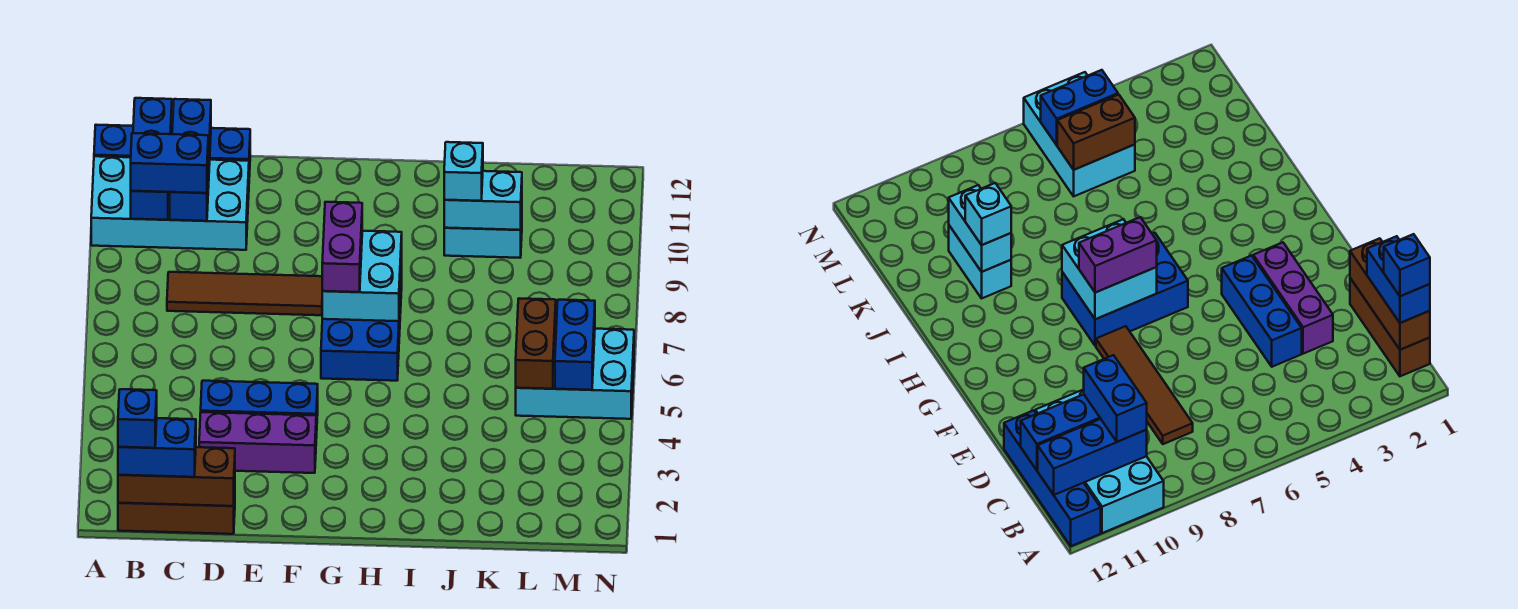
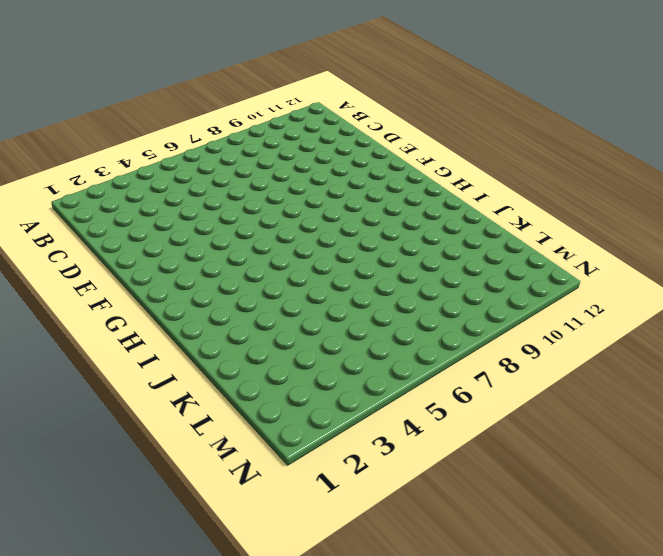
none -> cyan brick A10:D11 level 1
none -> blue brick A12:D12 level 1
none -> brown brick B1:D1 level 1

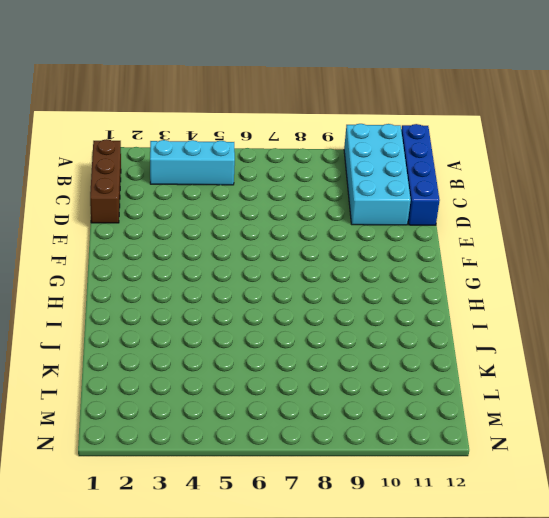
cyan brick B3:B5 level 1 -> none
none -> brown tile C8:F8 level 1
none -> purple brick D3:F3 level 1
none -> blue brick D4:F4 level 1

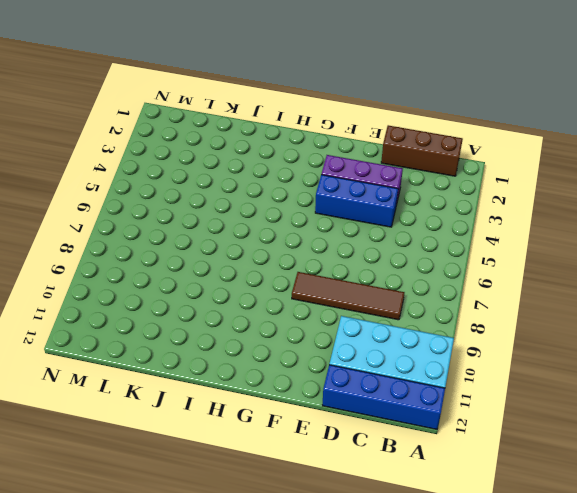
none -> blue brick G6:H8 level 1
none -> cyan brick J10:K10 level 1
none -> cyan brick L5:N6 level 1

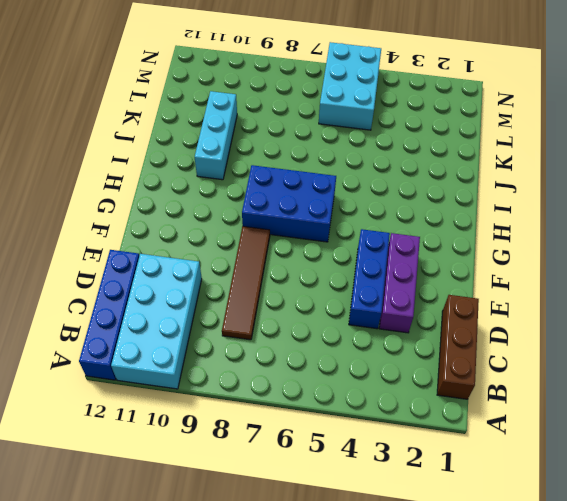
cyan brick I10:K10 level 1 -> cyan brick J10:K10 level 1
none -> brown brick B1:D1 level 2
none -> blue brick B10:B12 level 2
none -> blue brick C10:C12 level 2

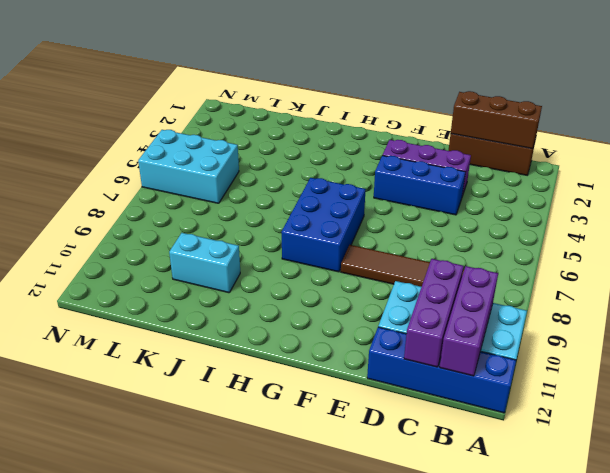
purple brick B10:B12 level 2 -> blue brick B10:B12 level 2
purple brick C10:C12 level 2 -> blue brick C10:C12 level 2
none -> cyan brick G7:H8 level 2
none -> cyan brick J10:K10 level 2
none -> brown brick L5:L6 level 2

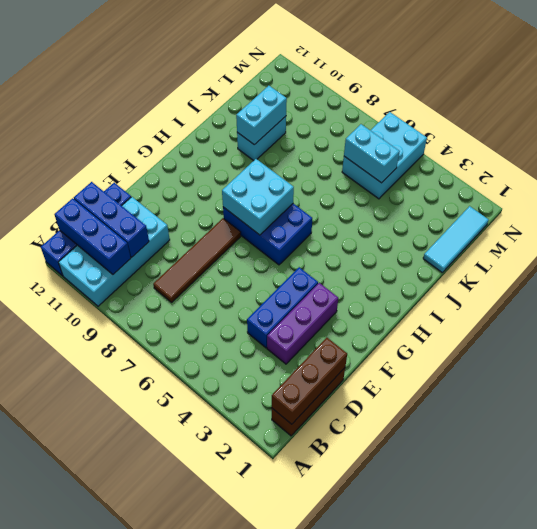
cyan tile K1:M1 level 1 -> none
cyan brick L5:L6 level 2 -> brown brick L5:L6 level 2
none -> blue brick M5:M6 level 2
none -> blue brick B1:C1 level 3
none -> blue brick B10:C10 level 3

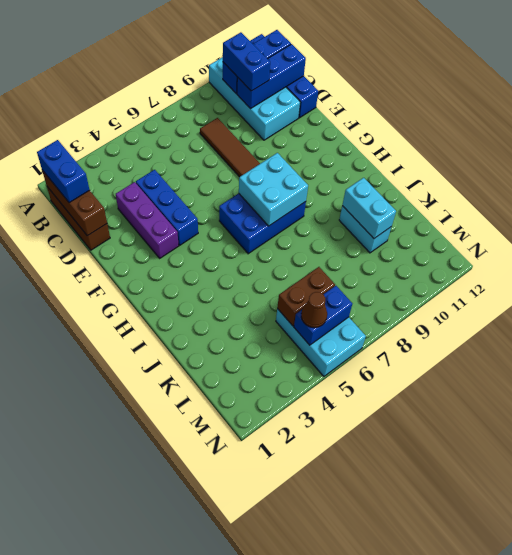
brown cone M5 level 3 -> none
none -> purple brick G7:G8 level 3
none -> cyan brick J10 level 3
none -> blue brick B1 level 4

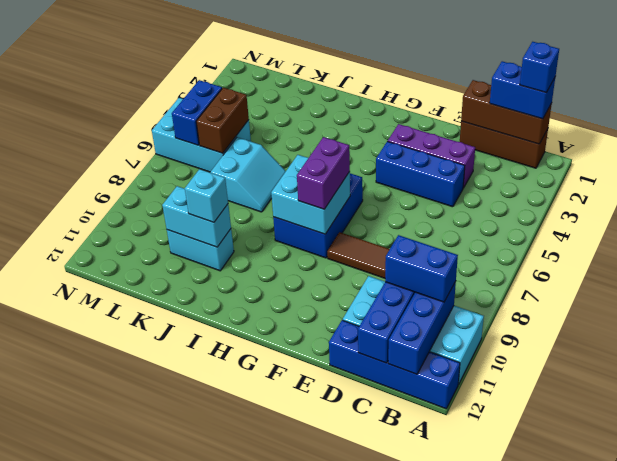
cyan slope J6:K7 level 1 top K -> none

